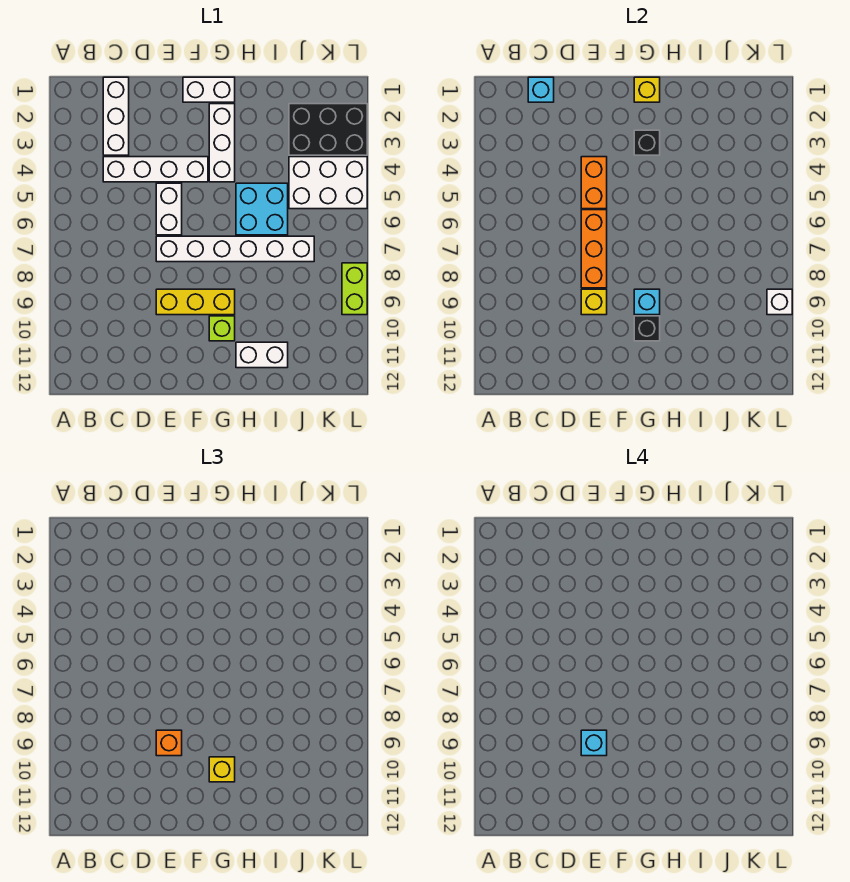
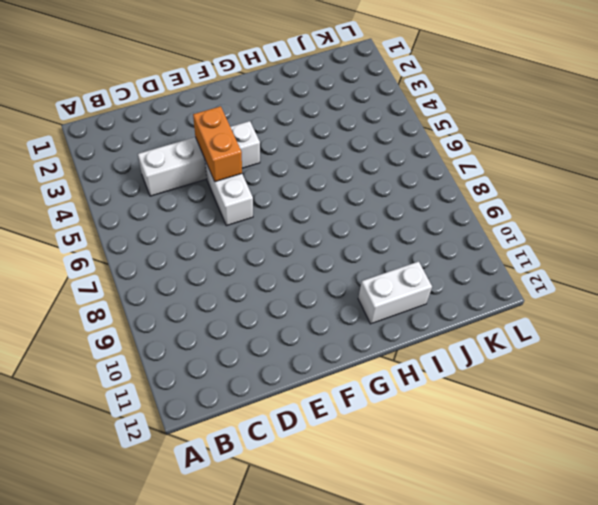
none -> white brick C1:C3 level 1
none -> white brick E7:J7 level 1
none -> yellow brick E9:G9 level 1

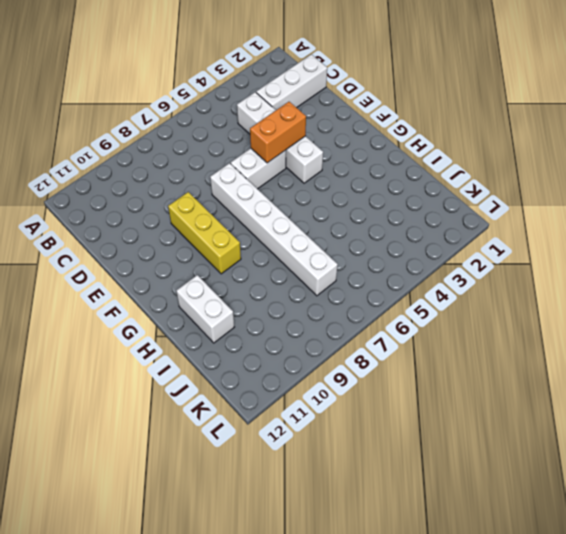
none -> white brick F1:G1 level 1
none -> white brick G2:G4 level 1
none -> lime brick G10 level 1

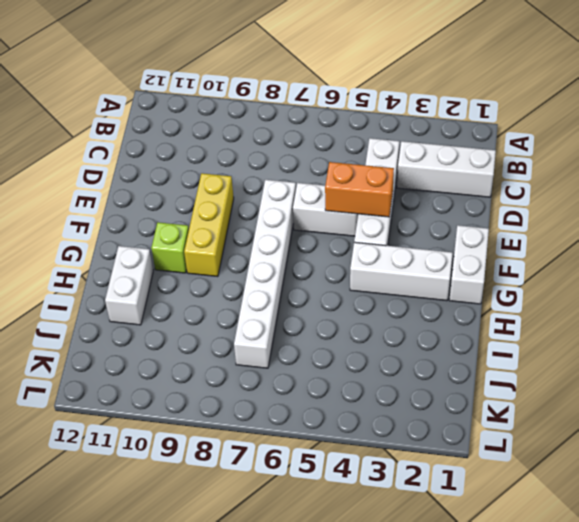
none -> cyan brick H5:I6 level 1
none -> black brick J2:L3 level 1
none -> white brick J4:L5 level 1

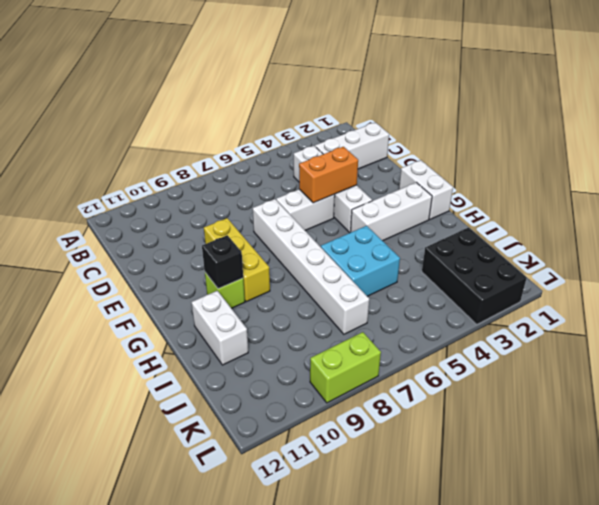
none -> white brick J4:L5 level 1
none -> cyan brick C1 level 2
none -> orange brick E6:E8 level 2

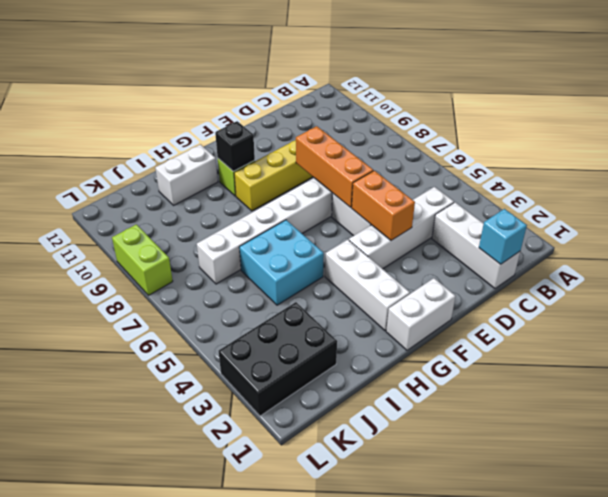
none -> white brick J4:L5 level 1
none -> yellow brick E9 level 2
none -> yellow brick G1 level 2

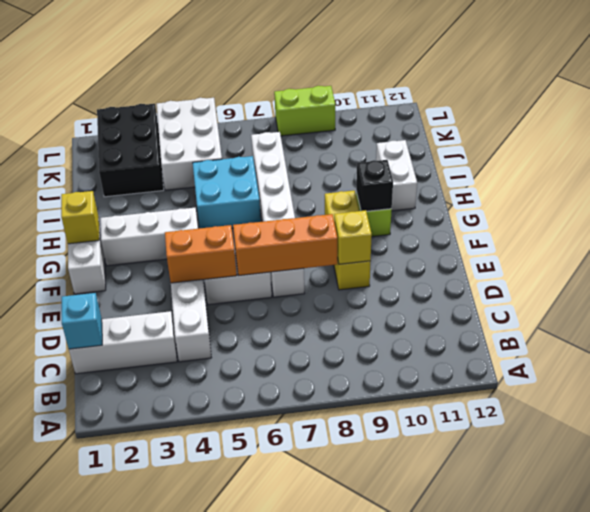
none -> black brick G3 level 2
none -> cyan brick G9 level 2
none -> white brick L9 level 2

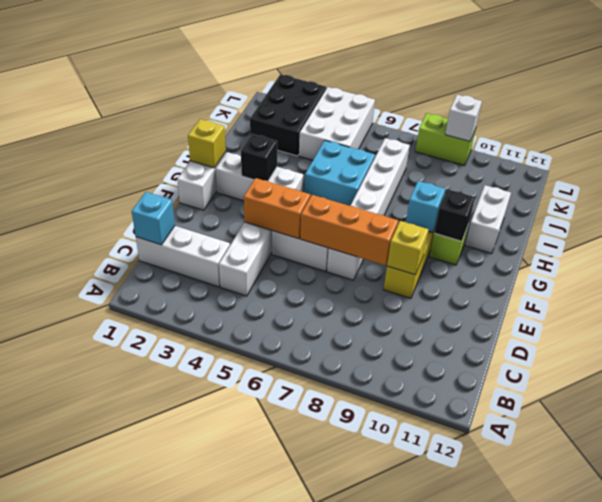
none -> orange brick E9 level 3
none -> yellow brick G10 level 3
none -> cyan brick E9 level 4

